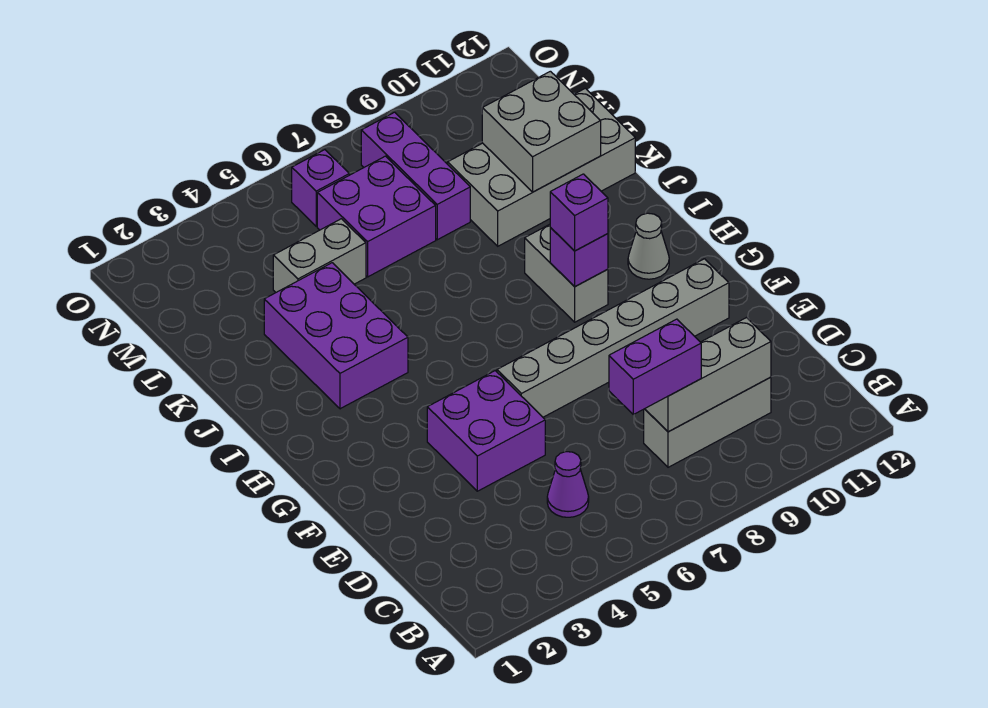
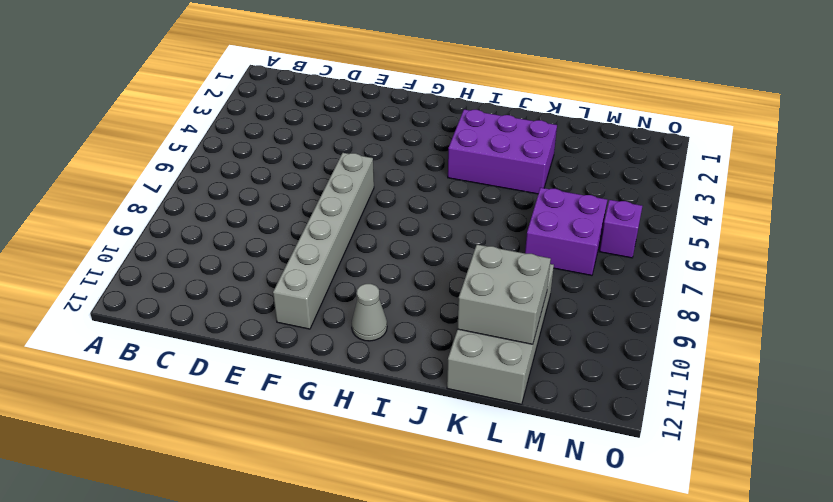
none -> purple cone C5 level 1
none -> grey brick C8:C10 level 1
none -> purple brick E4:F5 level 1

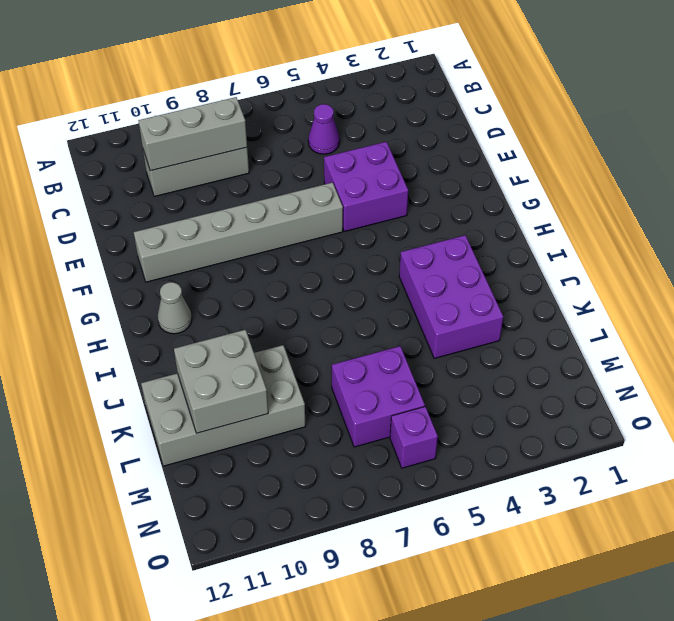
none -> grey brick H9:I9 level 1
none -> grey brick L4:L5 level 1
none -> purple brick L8:N8 level 1

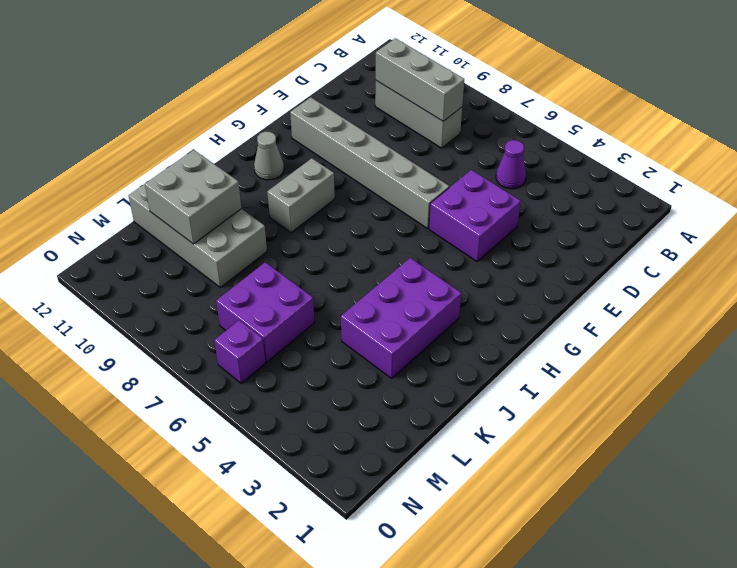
none -> grey brick L4:L5 level 1
none -> purple brick L8:N8 level 1
none -> purple brick H9 level 2

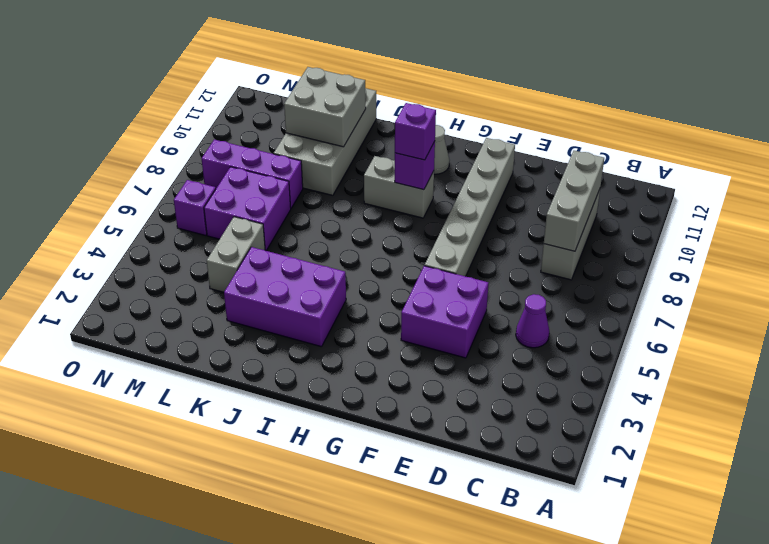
none -> purple brick C7:C8 level 3

